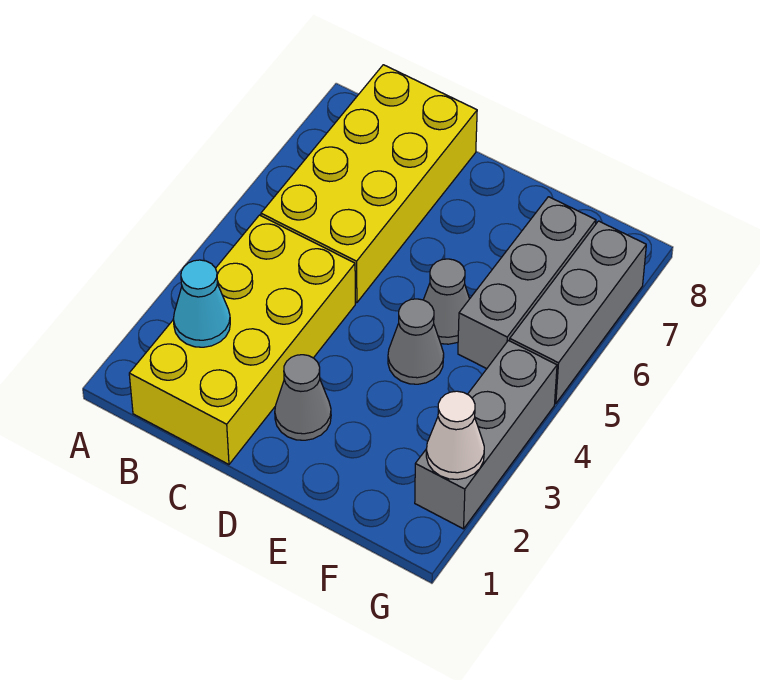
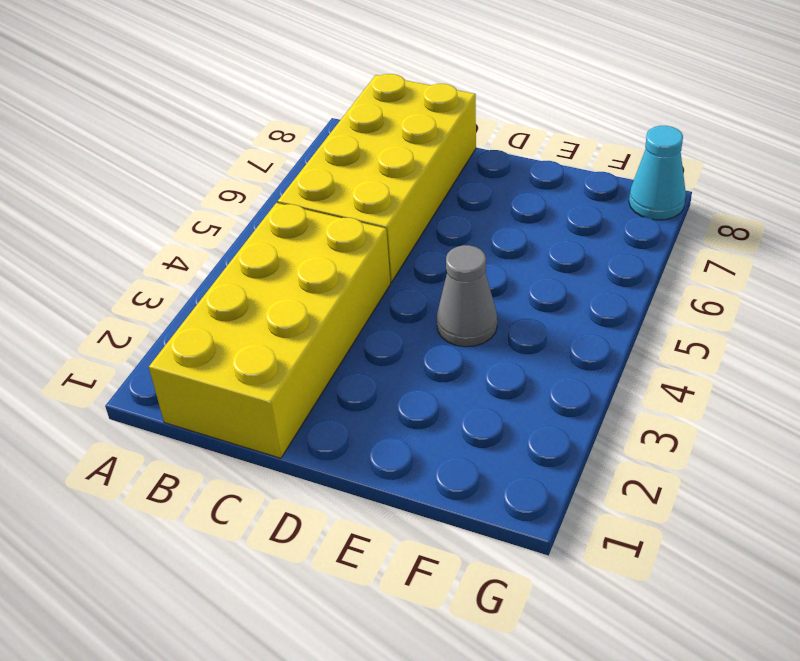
cyan cone G8 level 1 -> cyan cone B2 level 2
none -> grey cone D2 level 1
none -> grey cone E5 level 1

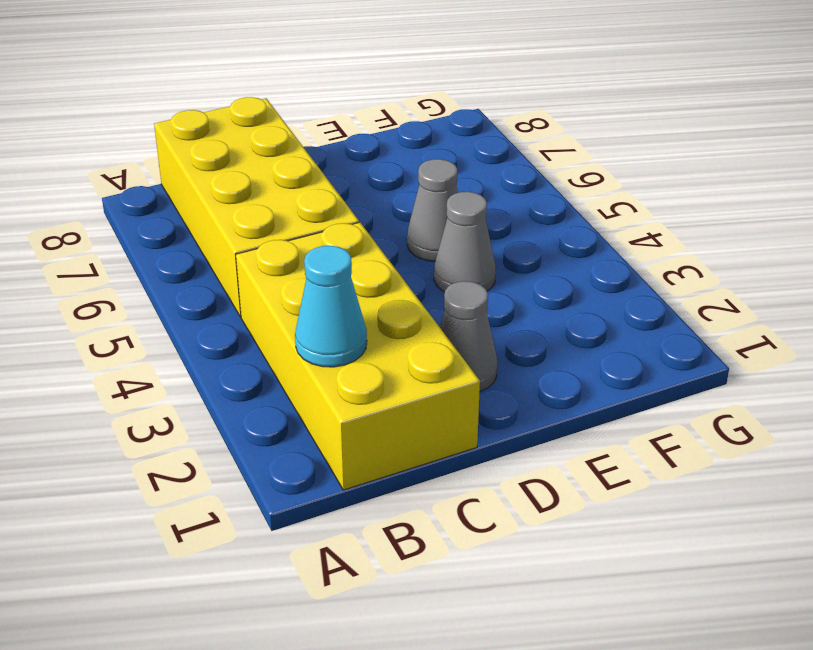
none -> grey brick F5:F7 level 1
none -> grey brick G2:G4 level 1

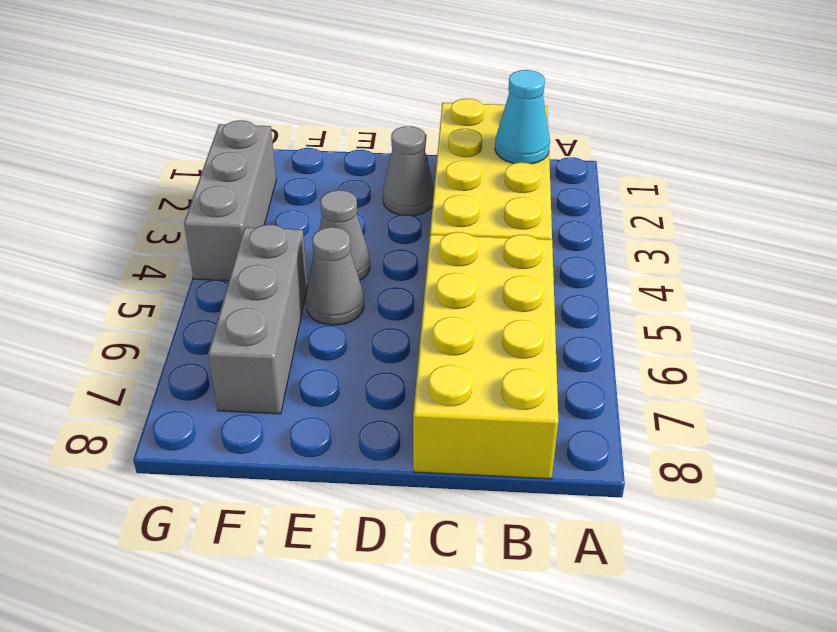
none -> grey brick G5:G7 level 1
none -> white cone G2 level 2

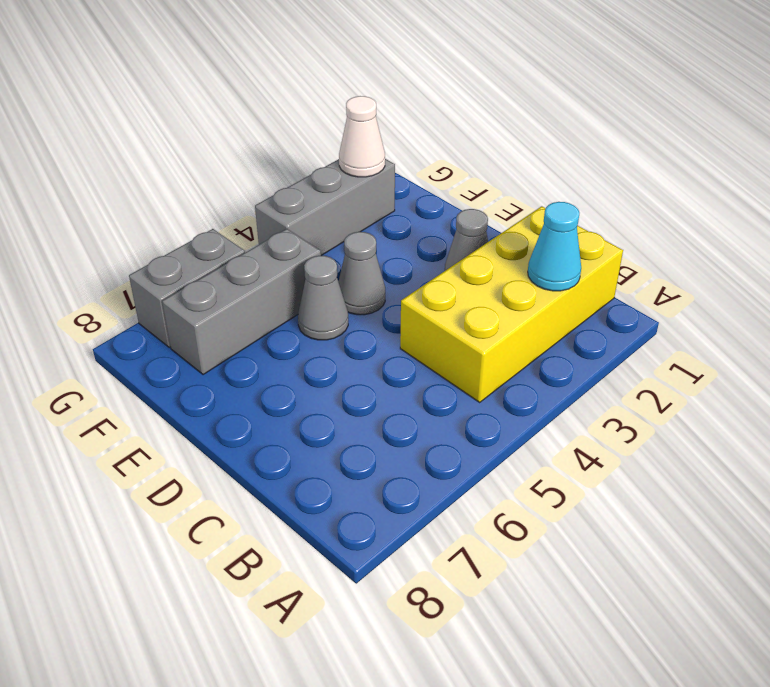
grey brick G6:G7 level 1 -> grey brick G5:G7 level 1
none -> yellow brick B5:C8 level 1

